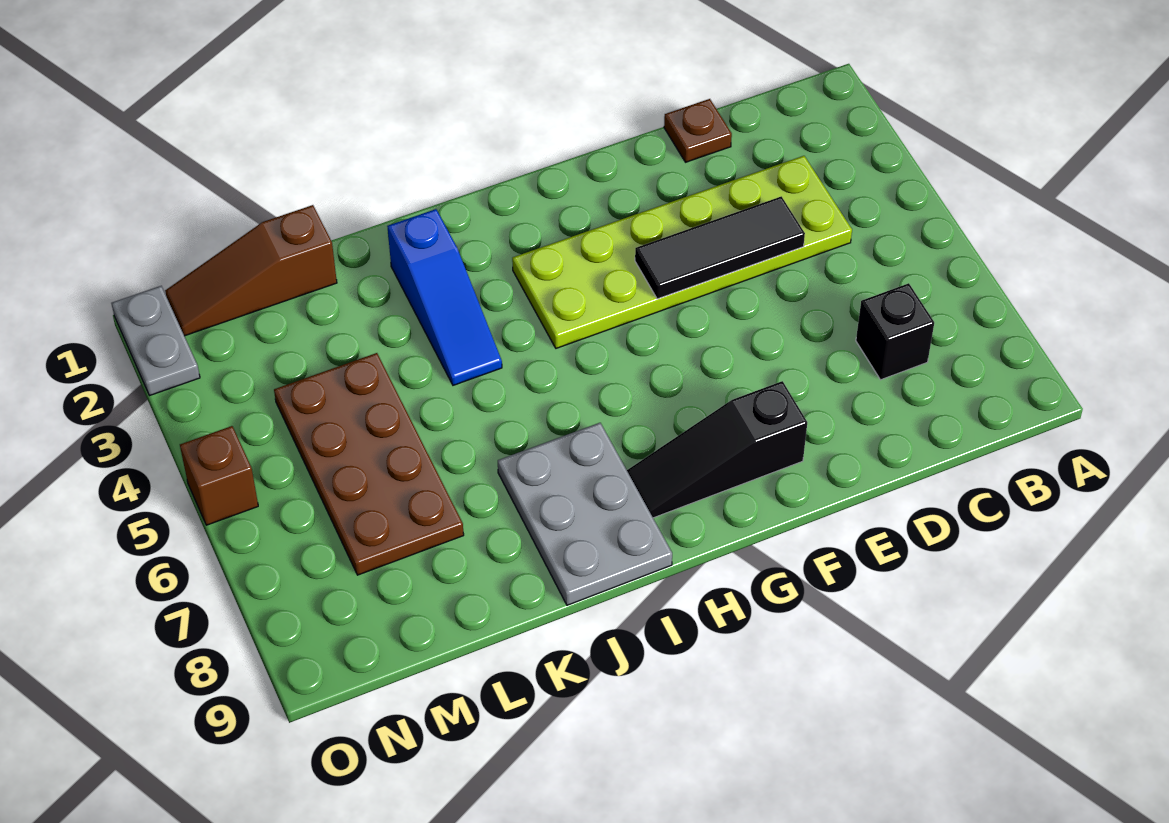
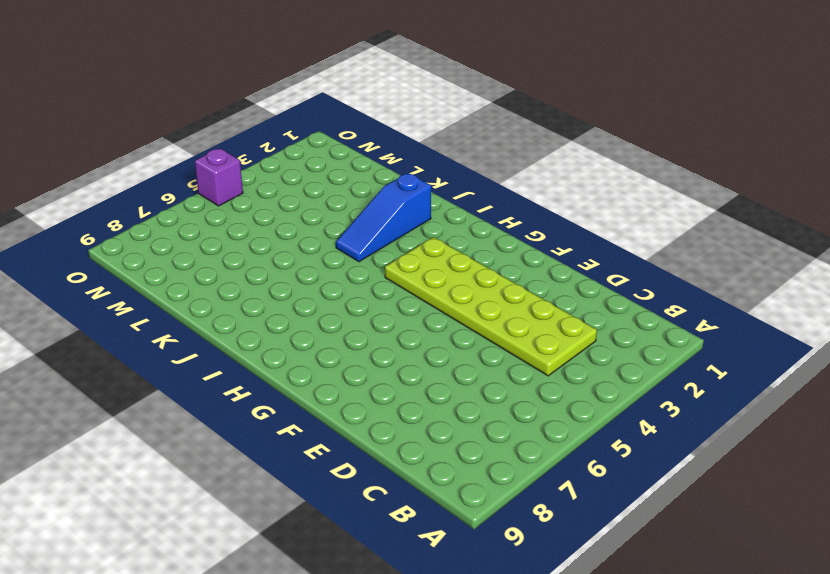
purple brick O5 level 1 -> brown brick O5 level 1
none -> black brick C7 level 1
none -> brown plate D1 level 1

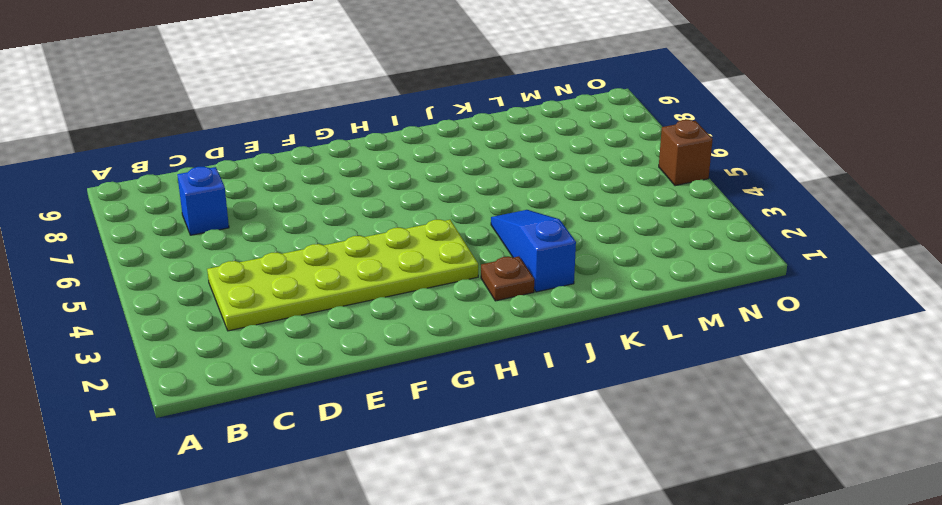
blue brick C7 level 1 -> black brick C7 level 1
brown plate I2 level 1 -> brown plate D1 level 1
none -> black slope F8:H8 level 1 top F
none -> grey plate I7:J9 level 1

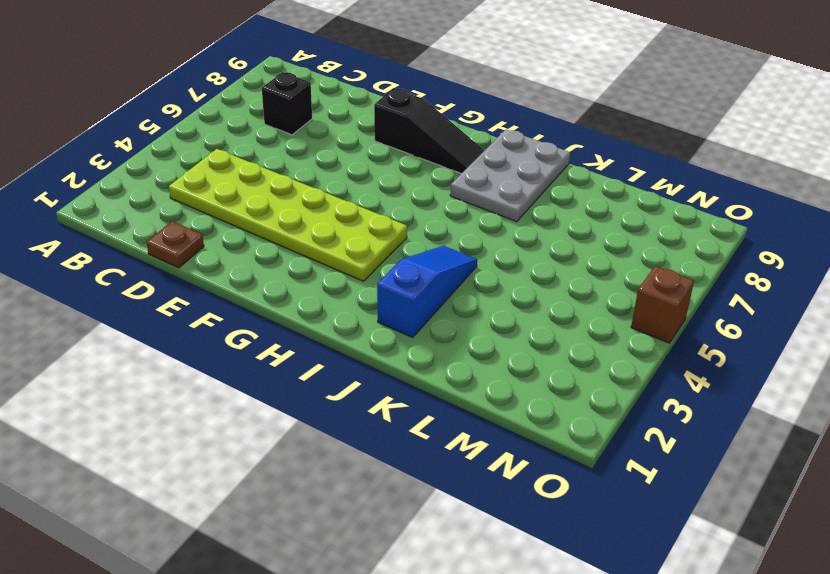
none -> brown slope L1:N1 level 1 top L
none -> brown plate L4:M7 level 1

